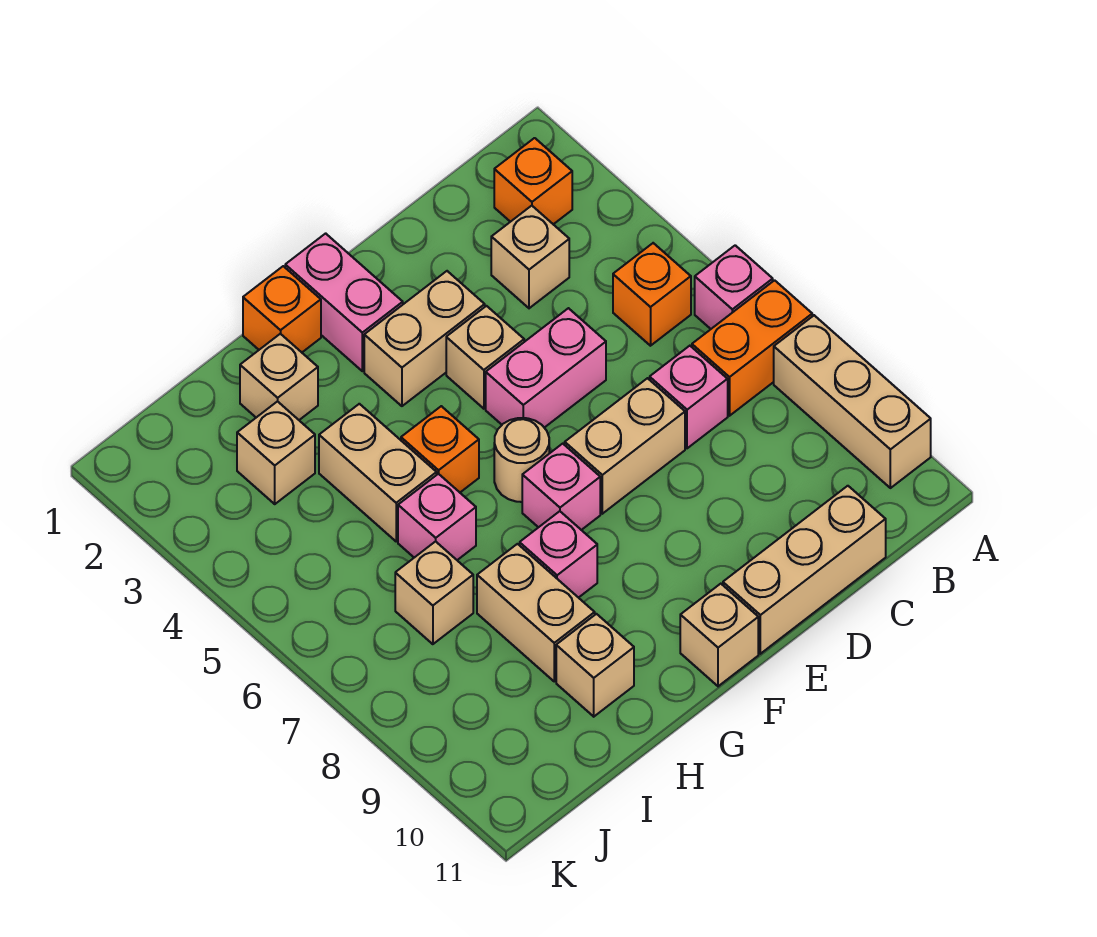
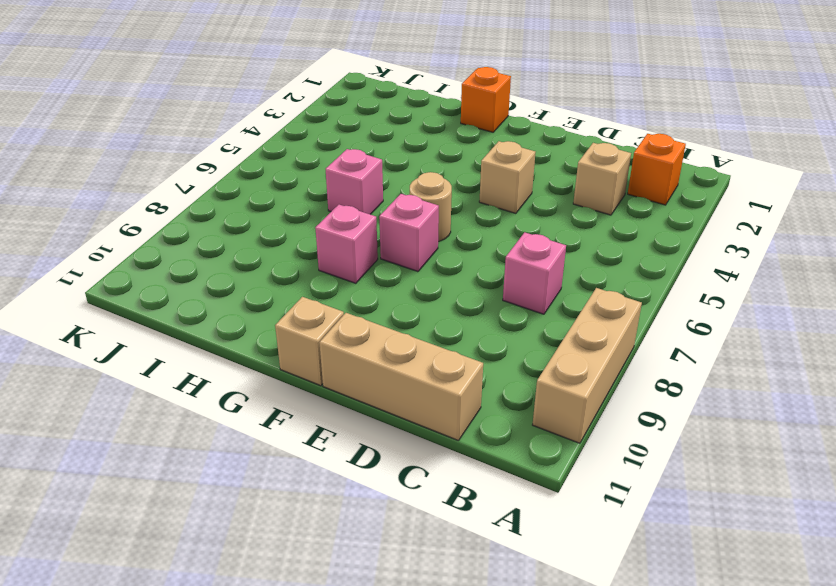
none -> pink brick A6 level 1
none -> orange brick A7:B7 level 1
none -> orange brick B5 level 1

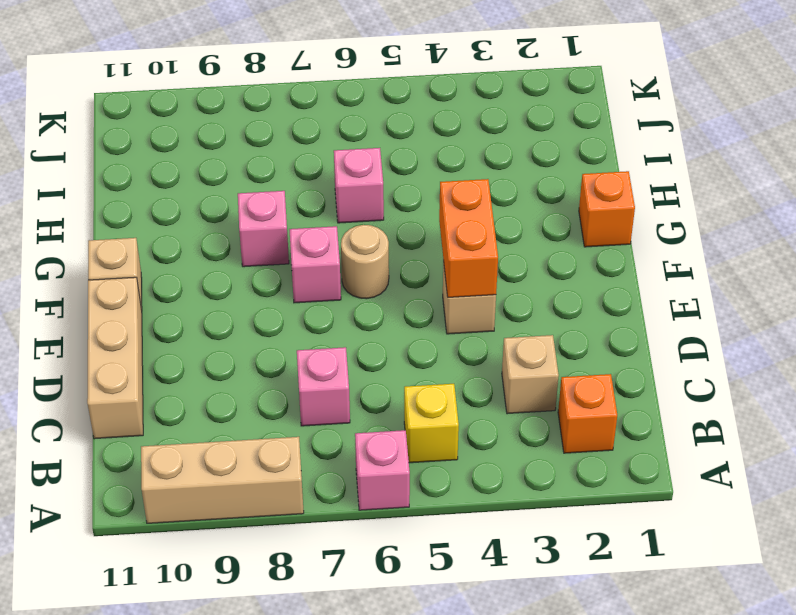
yellow brick B5 level 1 -> orange brick B5 level 1
orange brick E4:F4 level 2 -> orange brick A7:B7 level 1
none -> pink brick D5:E5 level 1
none -> tan brick D7:E7 level 1
none -> tan brick E3:F3 level 1

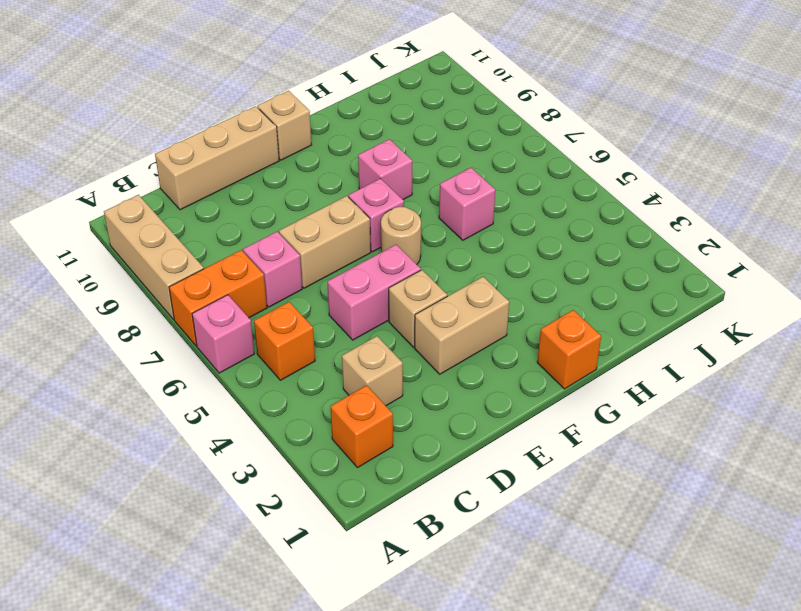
none -> pink brick F1:F2 level 1
none -> orange brick G5 level 1
none -> tan brick H2 level 1

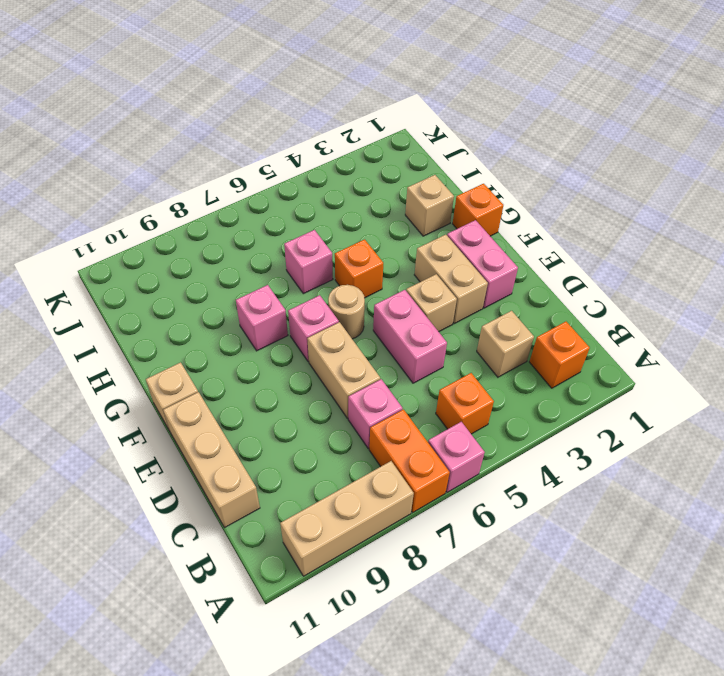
pink brick E2:F2 level 1 -> pink brick F1:F2 level 1
none -> tan brick H4:H5 level 1
none -> tan brick H8:H9 level 1
none -> tan brick H10 level 1

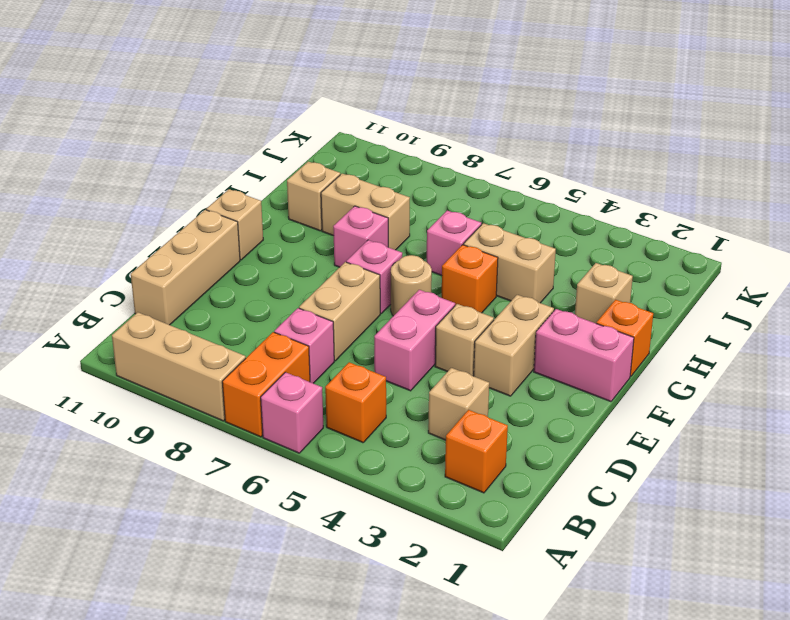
none -> tan brick I3 level 1
none -> tan brick I7 level 1

